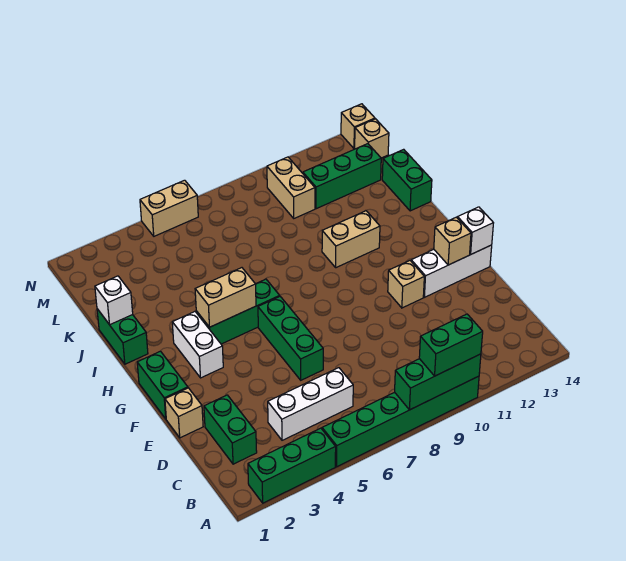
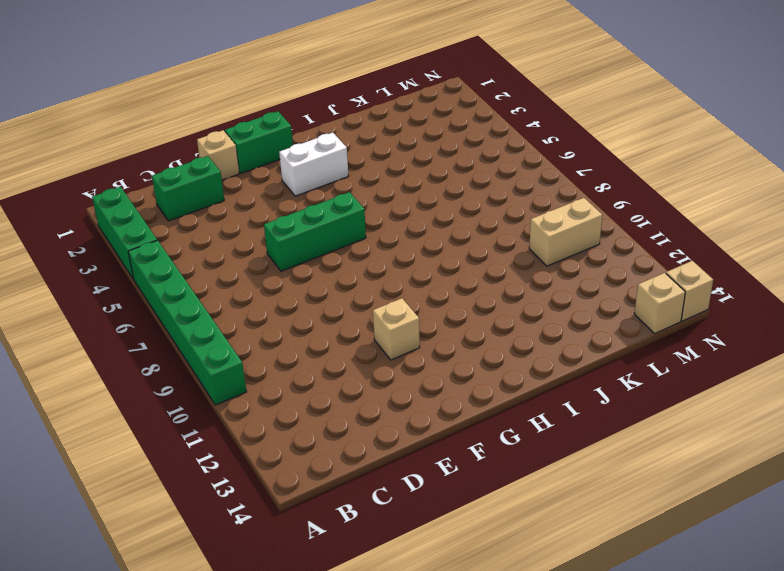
none -> white brick C4:C6 level 1
none -> white brick F12:F14 level 1
none -> green brick H4:H6 level 1

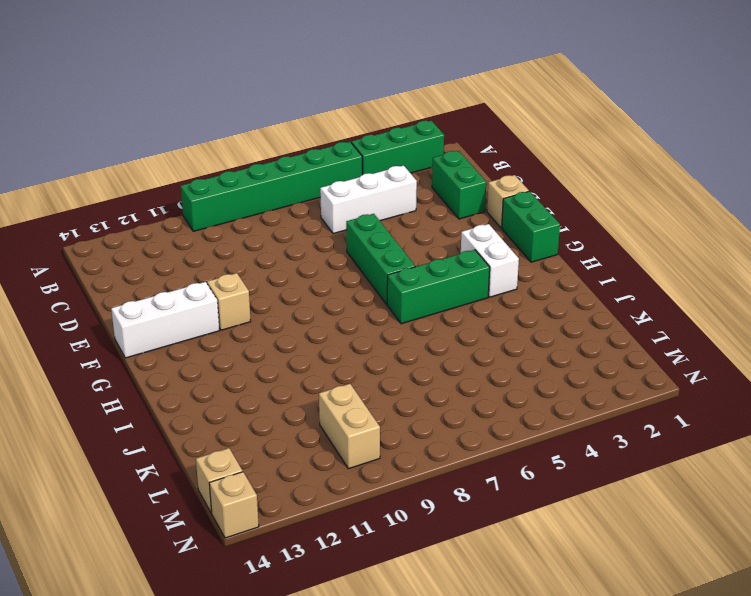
none -> green brick I1:J1 level 1
none -> tan brick I10:I11 level 1
none -> green brick J14:K14 level 1

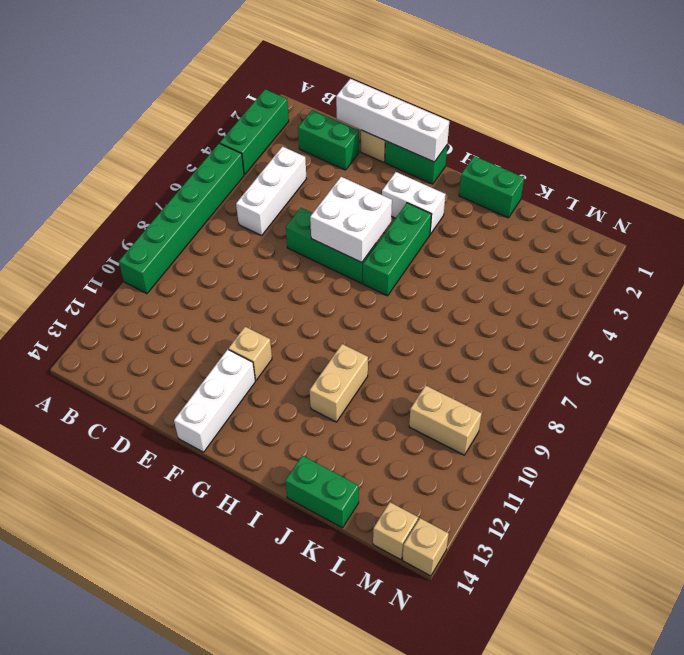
white brick D1:G1 level 2 -> none
white brick F5:G6 level 2 -> none
none -> green brick L11:L13 level 1
none -> tan brick N5:N6 level 1
none -> green brick A8:A10 level 2

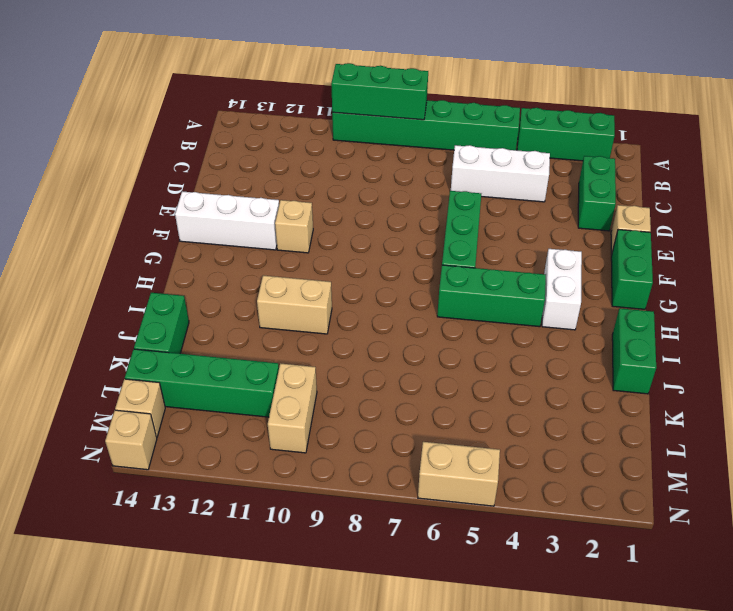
green brick L11:L14 level 1 -> green brick L11:L13 level 1
none -> tan brick F13 level 2
none -> white brick F14 level 2
none -> tan brick H4:H5 level 2

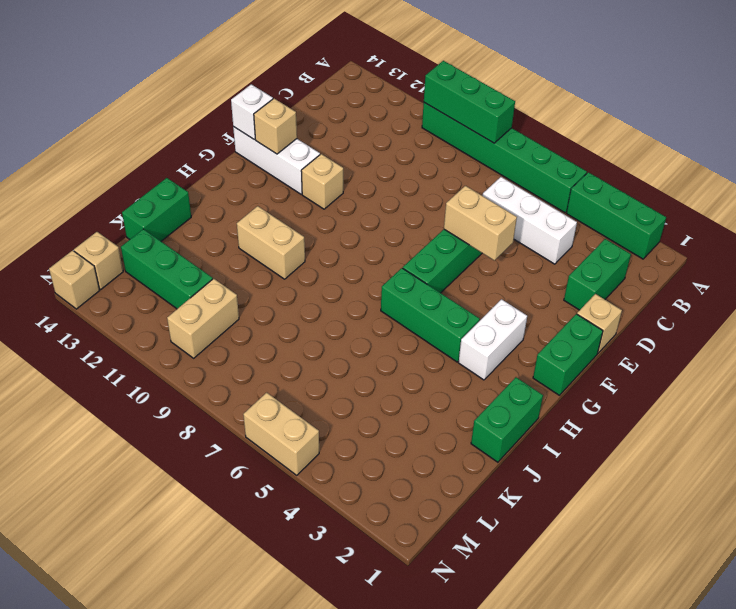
tan brick E5:E6 level 2 -> tan brick H4:H5 level 2
none -> white brick J1 level 2
none -> green brick A9:A10 level 3

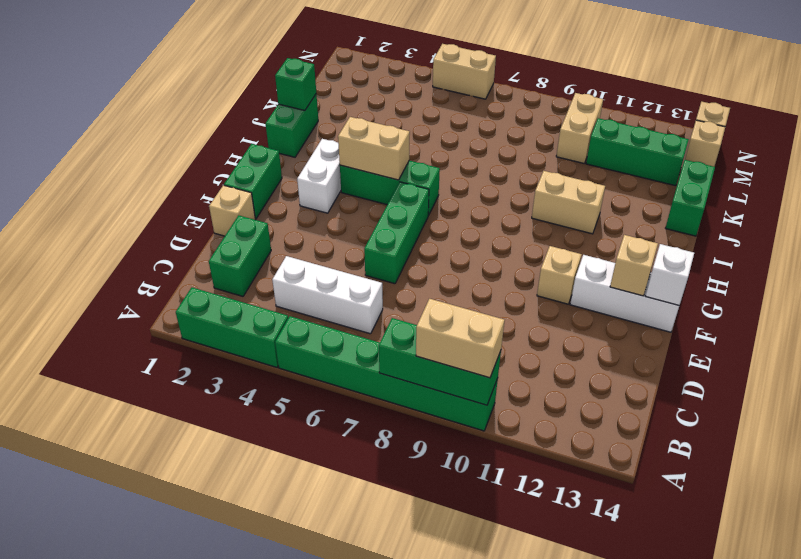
tan brick A9:A10 level 3 -> green brick A9:A10 level 3
green brick J1 level 2 -> white brick J1 level 2

